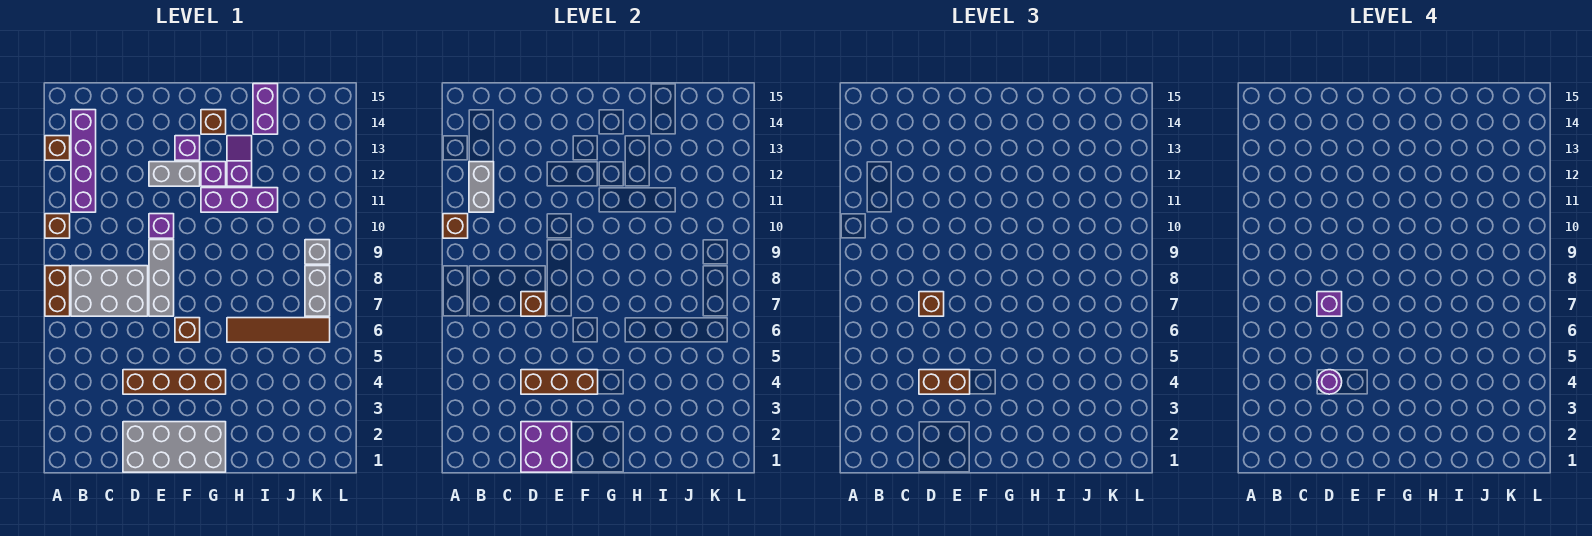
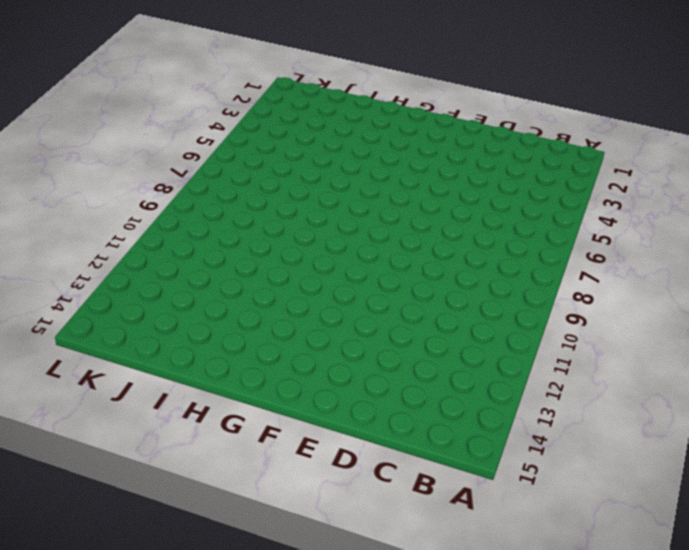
none -> brown brick A7:A8 level 1
none -> brown brick A10 level 1
none -> brown brick A13 level 1

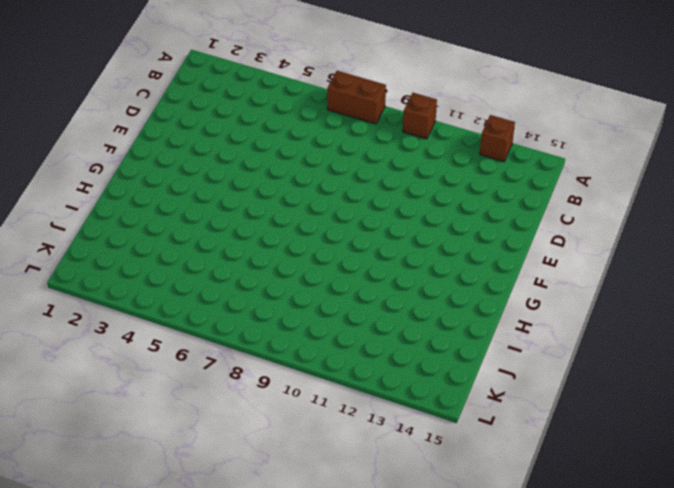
none -> grey brick B7:D8 level 1
none -> purple brick B11:B14 level 1
none -> grey brick D1:G2 level 1

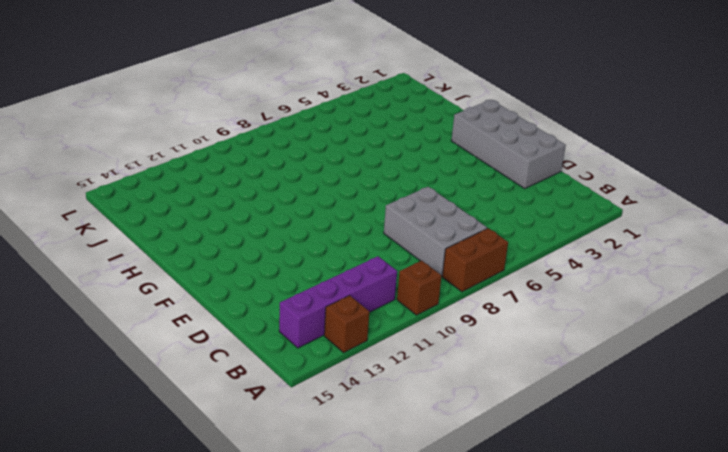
none -> brown brick D4:G4 level 1
none -> grey brick E7:E9 level 1
none -> purple brick E10 level 1

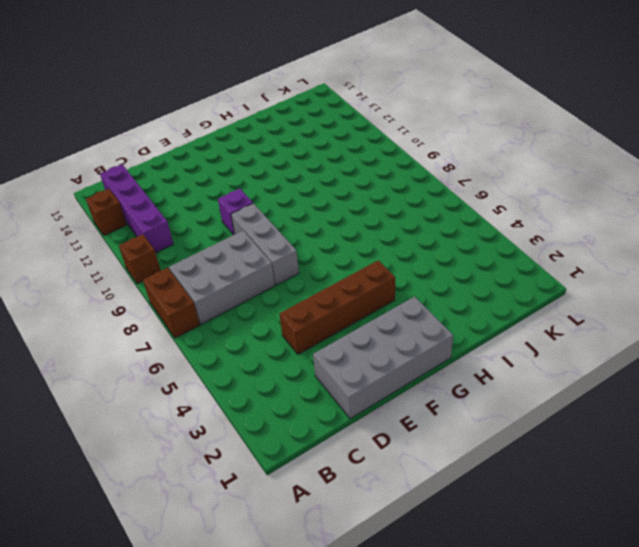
none -> grey brick E12:F12 level 1
none -> brown brick F6 level 1
none -> purple brick F13 level 1

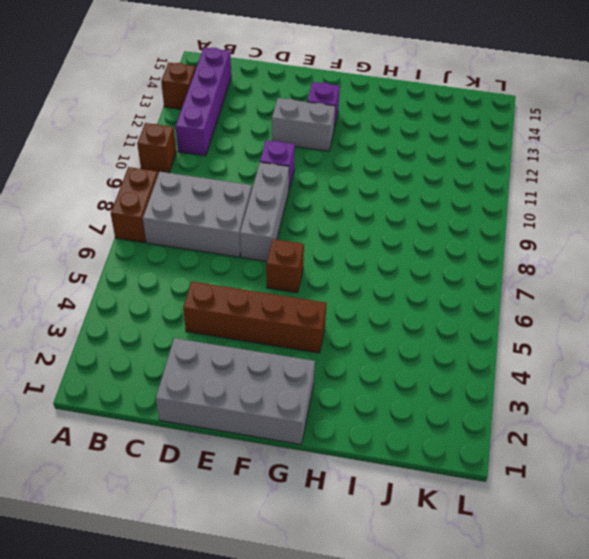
none -> purple brick G11:I11 level 1
none -> purple brick G12 level 1
none -> brown brick G14 level 1

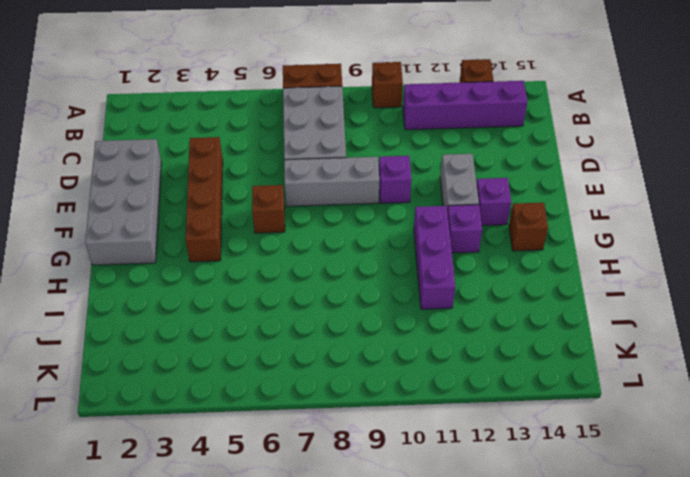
none -> brown tile H6:K6 level 1
none -> purple slope H12:H13 level 1 top 12
none -> purple brick I14:I15 level 1

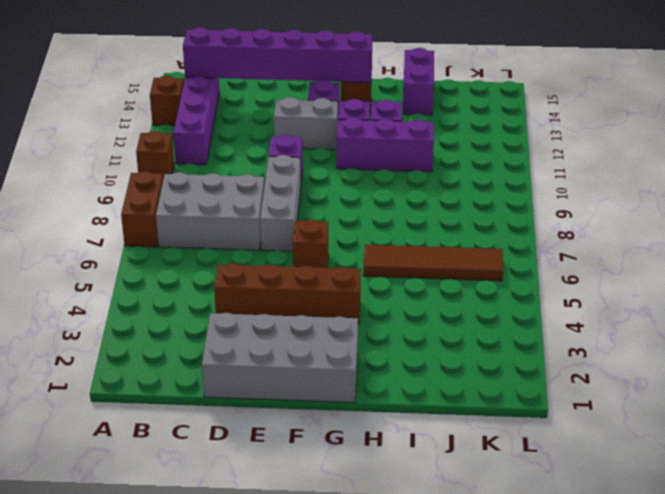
purple brick B14:G14 level 2 -> none
none -> grey brick K7:K8 level 1
none -> grey brick K9 level 1
none -> brown brick A10 level 2

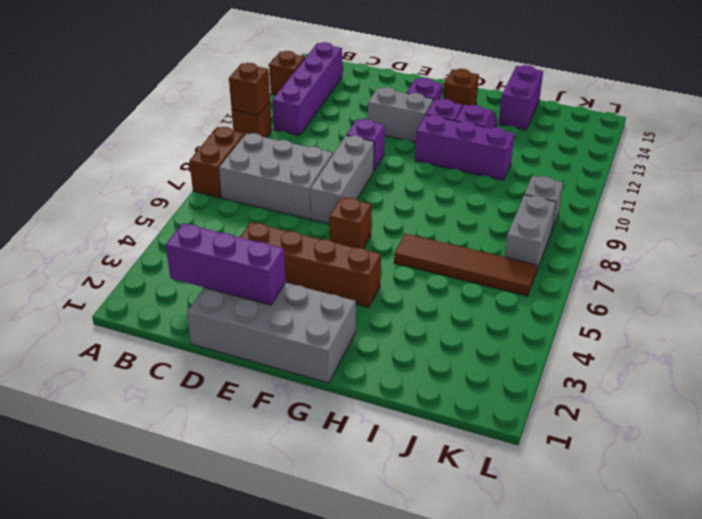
purple brick C2:E2 level 2 -> purple brick D1:E2 level 2
none -> grey brick B11:B12 level 2
none -> brown brick D4:F4 level 2
none -> brown brick D7 level 2

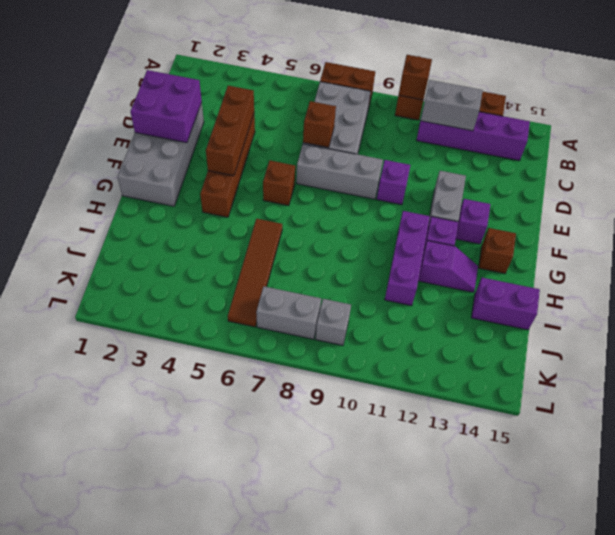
none -> brown brick D4:E4 level 3
none -> brown brick D7 level 3
none -> purple round brick D4 level 4

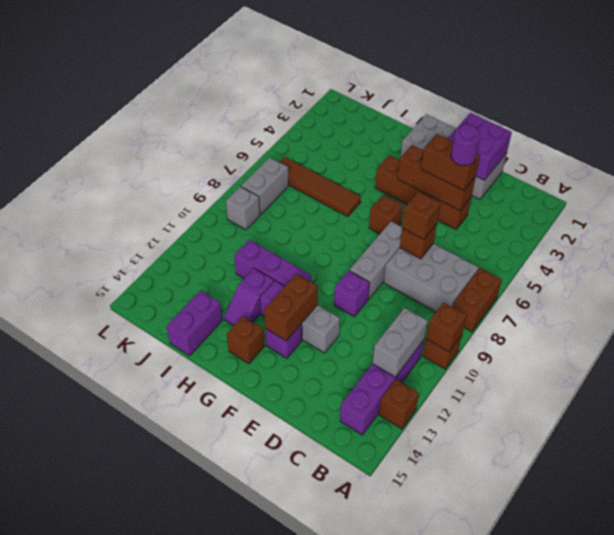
brown brick F12:F13 level 2 -> none
none -> purple brick D7 level 4

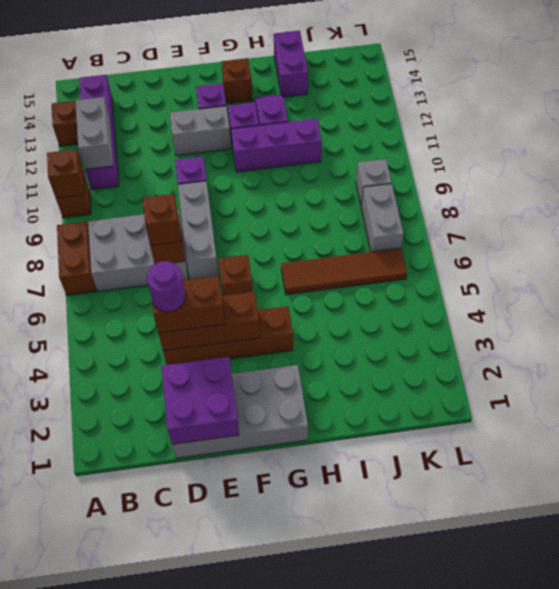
none -> purple brick D7 level 4

